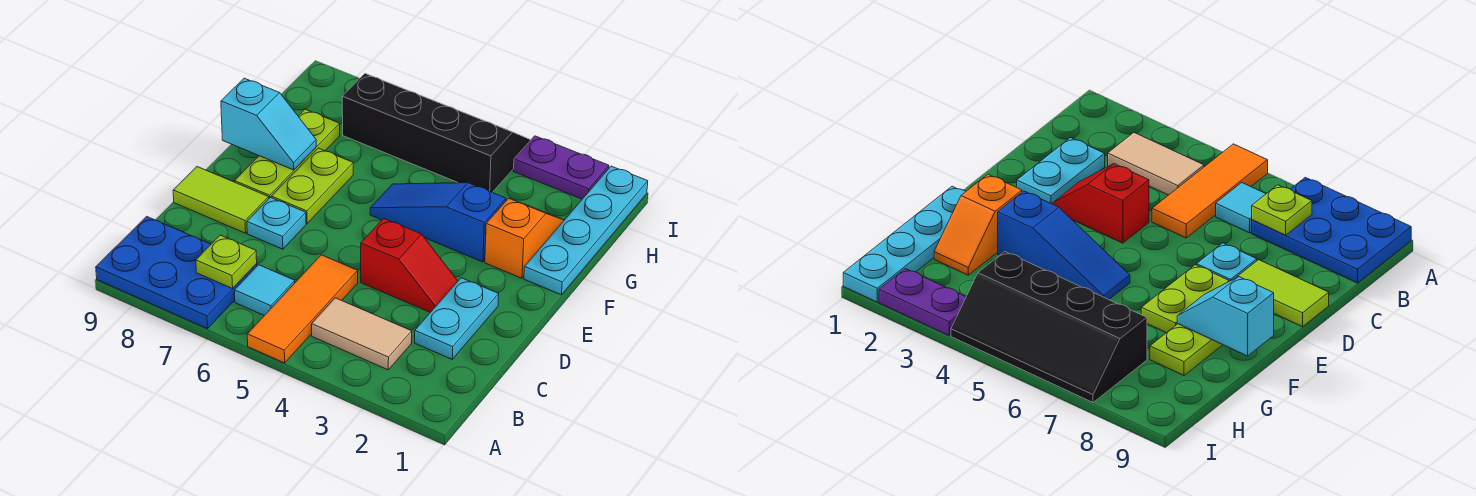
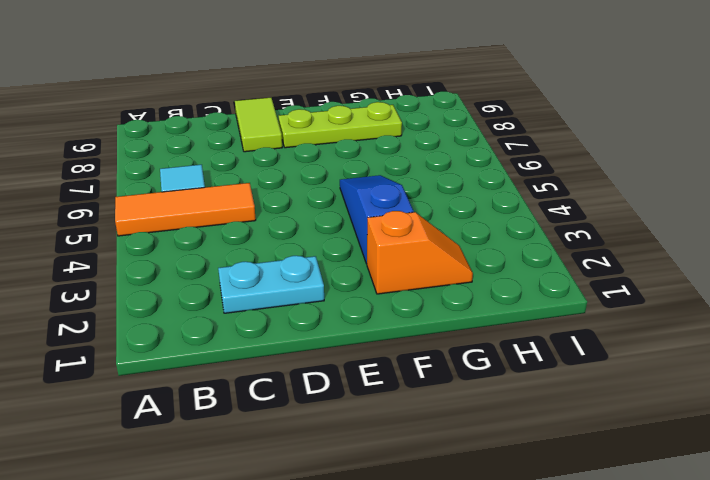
none -> blue plate A7:B9 level 1
none -> tan tile B3:B4 level 1
none -> red slope D3:D4 level 1 top 4

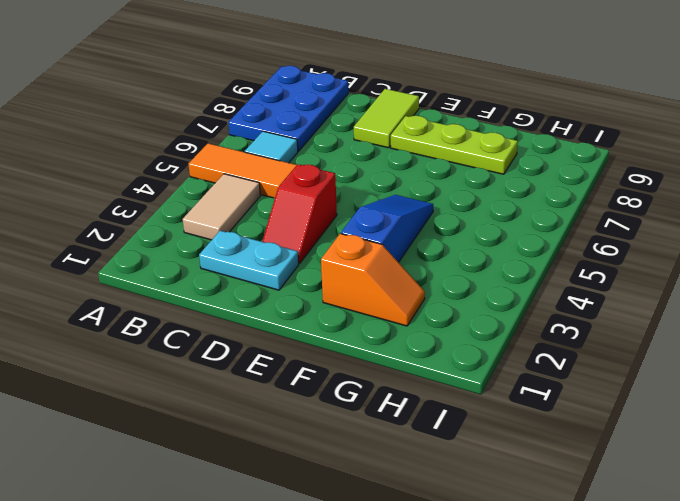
none -> cyan plate D7 level 1
none -> lime plate E7:F7 level 1
none -> cyan plate F1:I1 level 1

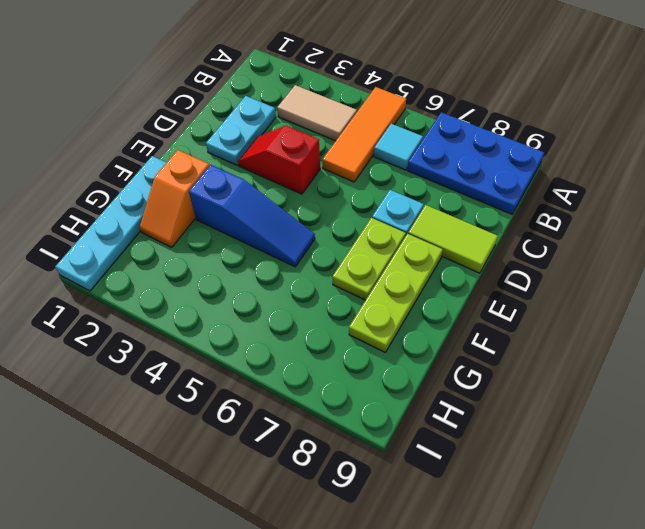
none -> black slope H4:I7 level 1 top H
none -> purple plate I2:I3 level 1
none -> lime plate B7 level 2

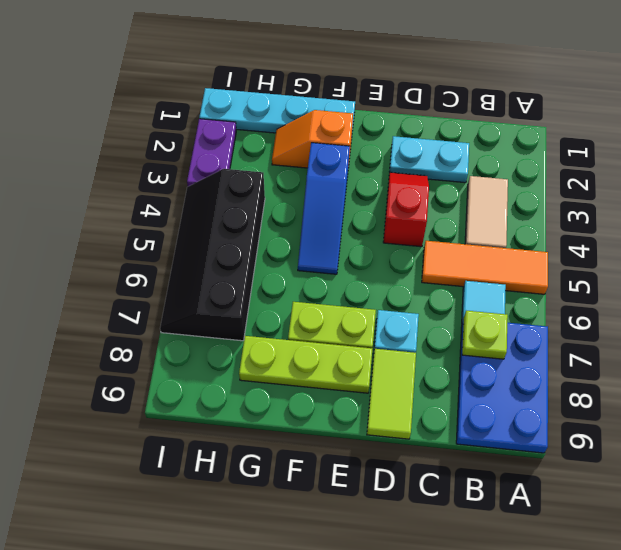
none -> cyan slope F8:F9 level 2 top 9

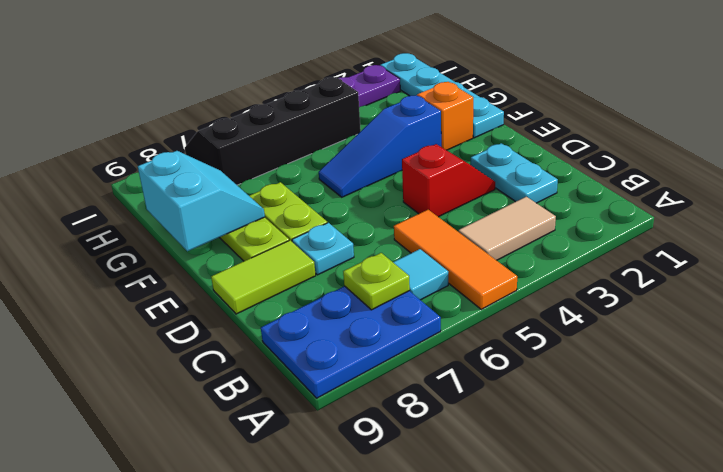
cyan slope F8:G9 level 2 top 9 -> cyan slope F8:F9 level 2 top 9

